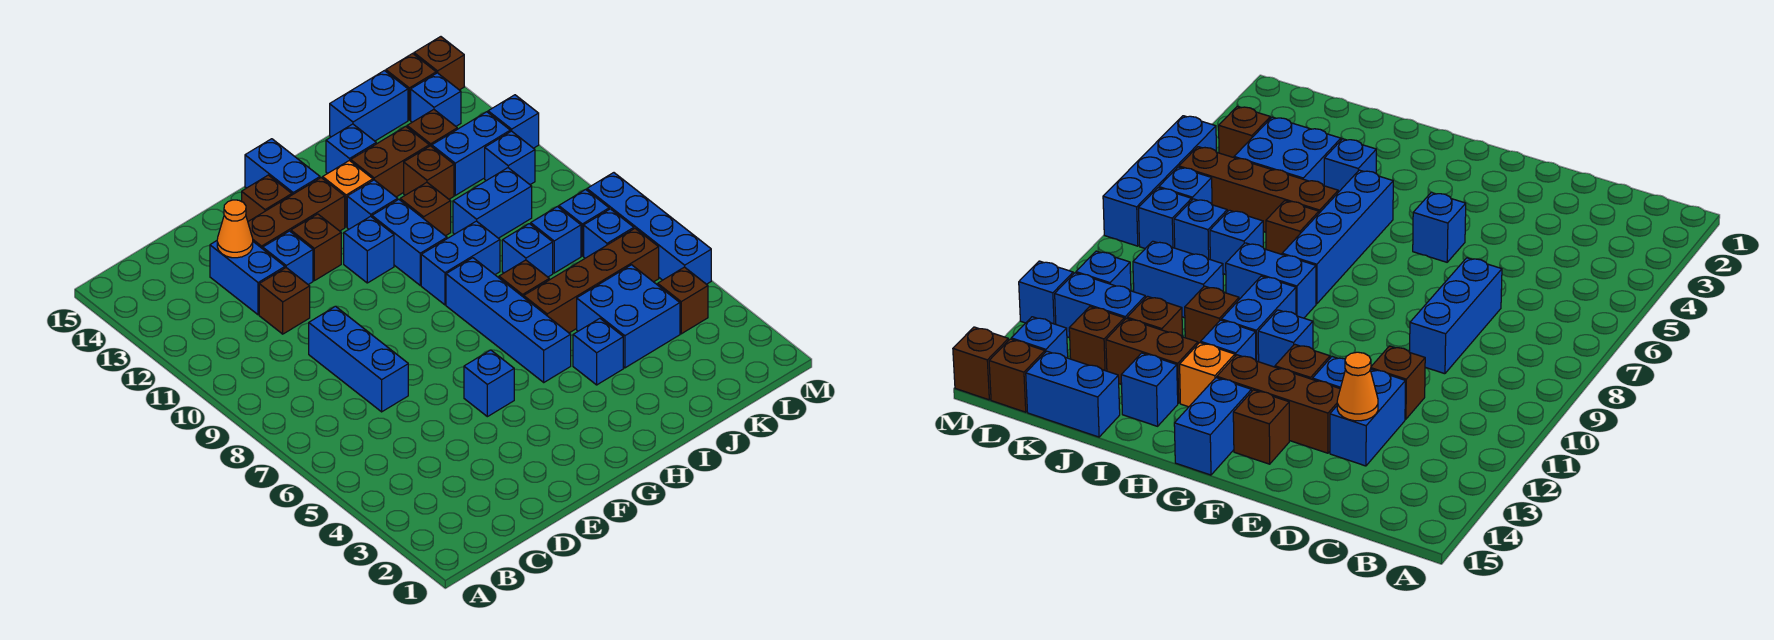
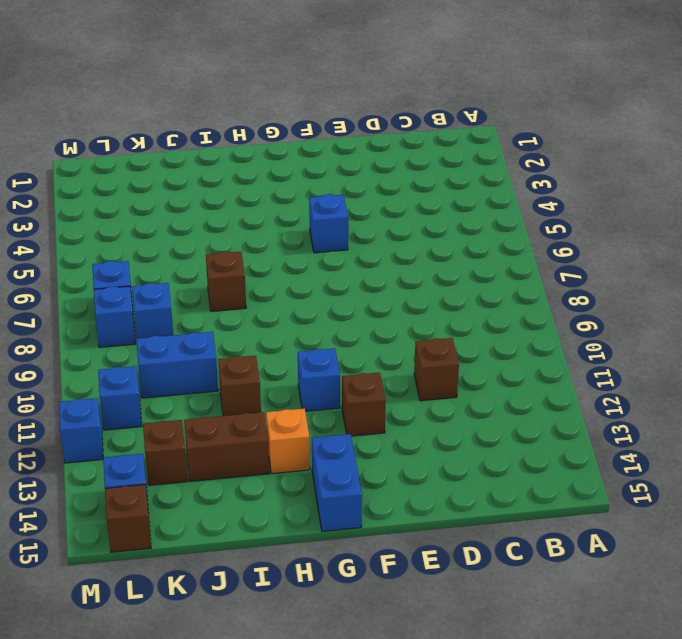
none -> blue brick D7:D9 level 1
none -> blue brick D12:D13 level 1
none -> blue brick E12 level 1
none -> brown brick E13:G13 level 1

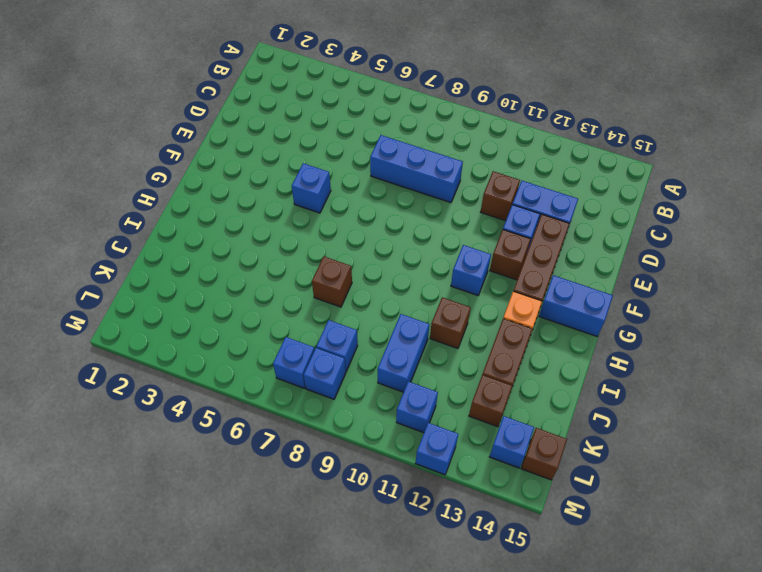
none -> brown brick F14 level 1
none -> blue brick H5:H8 level 1
none -> blue brick H9:I9 level 1
none -> blue brick H10:H11 level 1

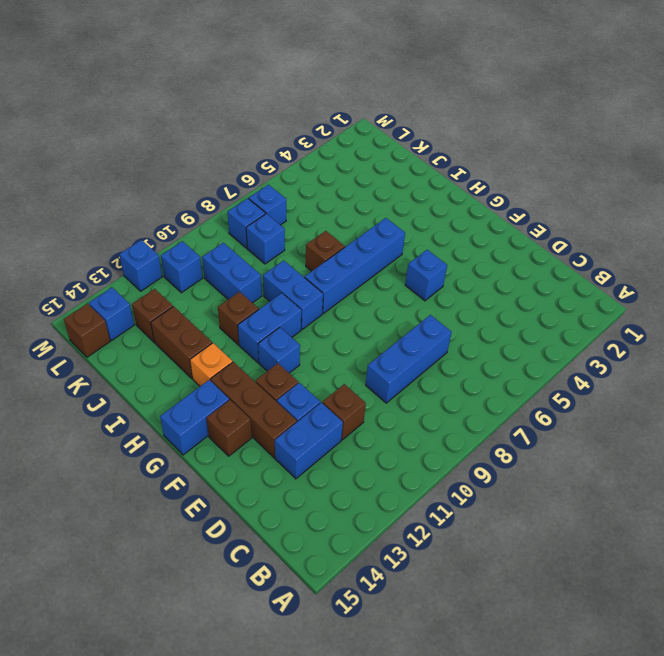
none -> blue brick H12 level 1
none -> blue brick I4 level 1
none -> brown brick I6:L6 level 1
none -> blue brick I14 level 1

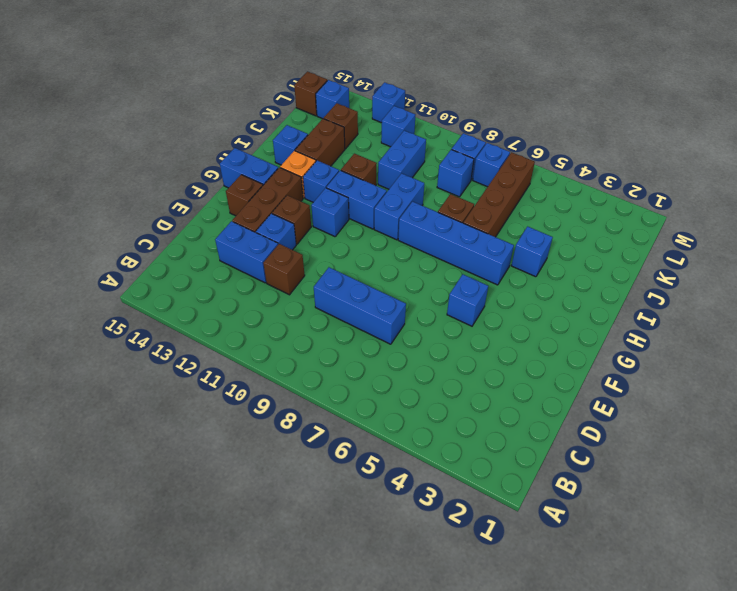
none -> blue brick J4:K5 level 1
none -> blue brick J8 level 1
none -> brown brick J12 level 1
none -> blue brick J15:K15 level 1

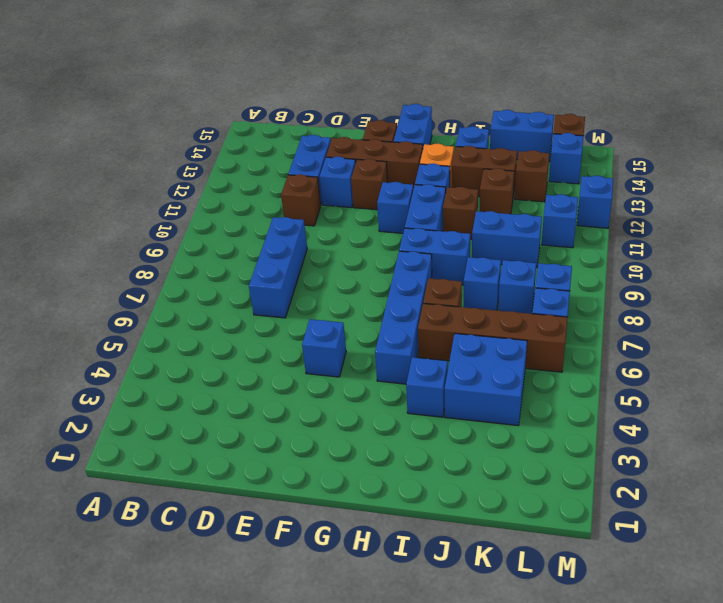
none -> blue brick K12:L12 level 1
none -> brown brick L4 level 1
none -> blue brick M5:M8 level 1
none -> brown brick M15 level 1

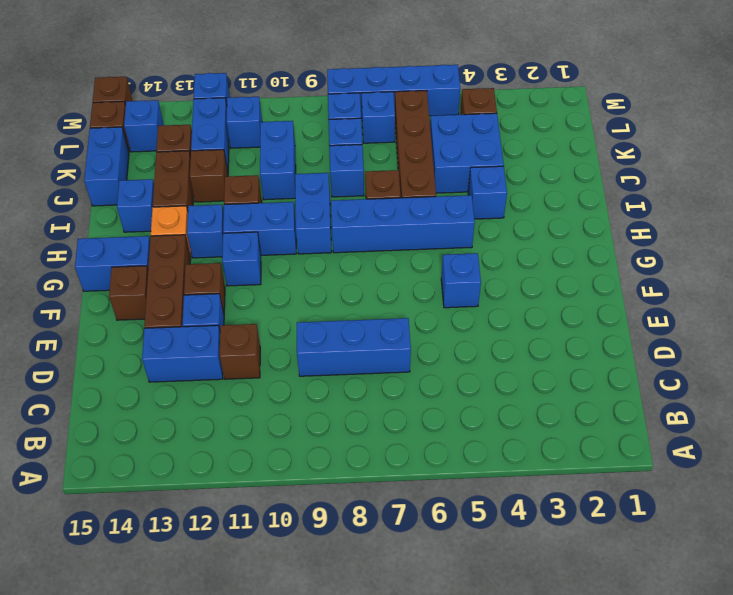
none -> orange cone D13 level 2

